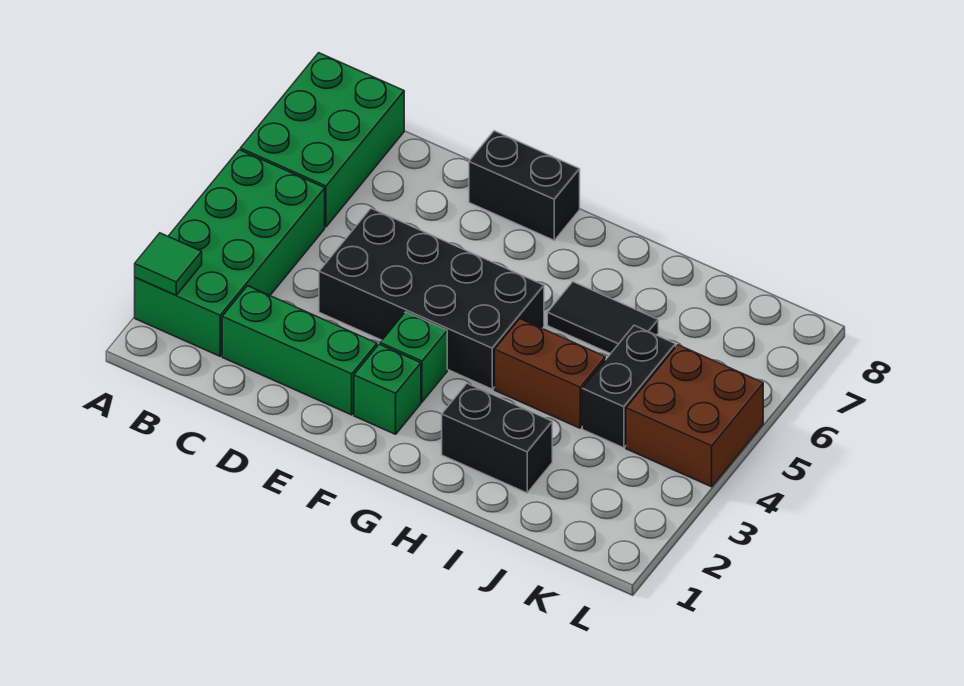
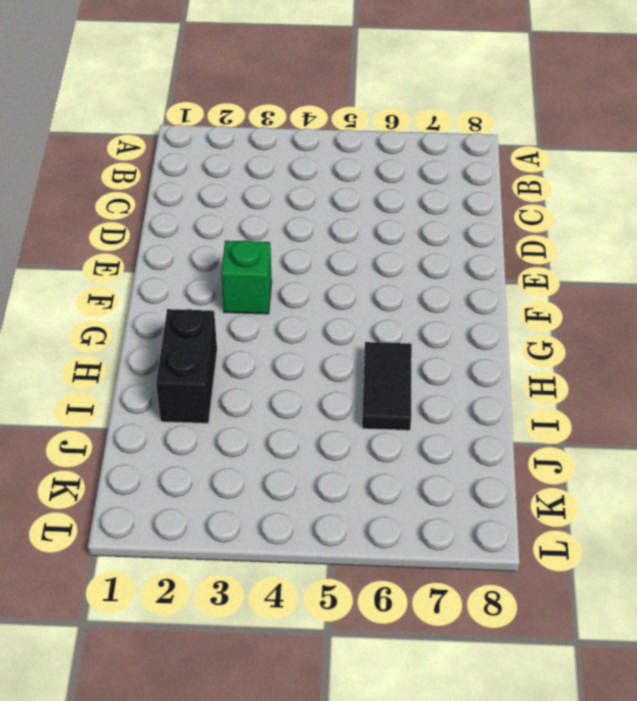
none -> green brick A2:B5 level 1
none -> green brick A6:B8 level 1
none -> green brick C2:E2 level 1

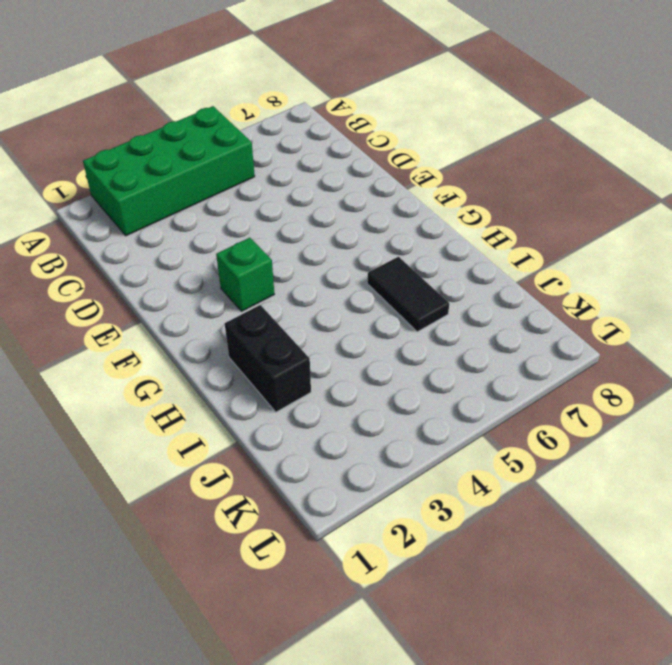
none -> green brick A6:B8 level 1
none -> green brick C2:E2 level 1
none -> black brick D4:G5 level 1

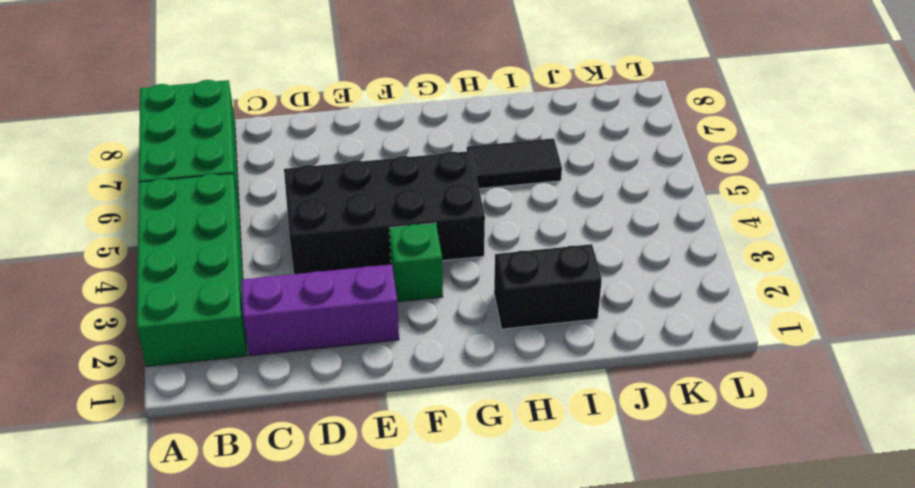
purple brick C2:E2 level 1 -> green brick C2:E2 level 1
none -> black brick E8:F8 level 1
none -> green brick F2 level 1
none -> brown brick H4:I4 level 1

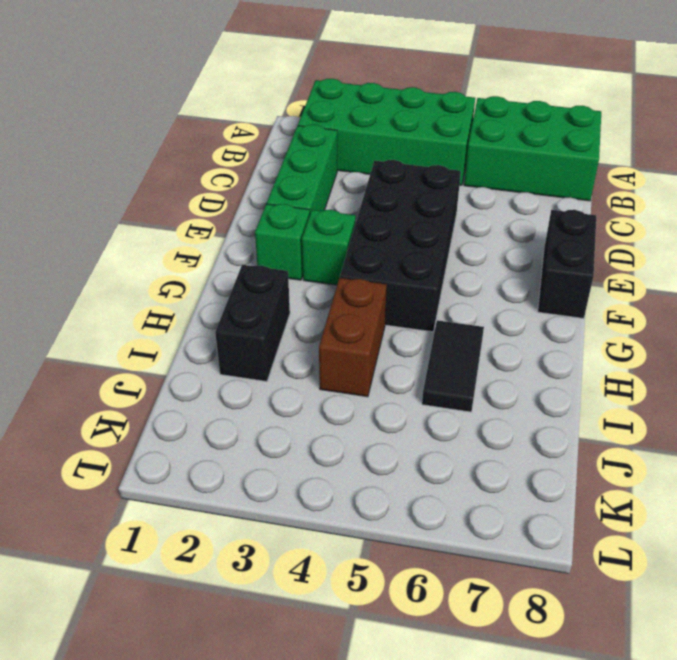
none -> black brick J4:J5 level 1
none -> brown brick K4:L5 level 1
none -> green tile A2 level 2

